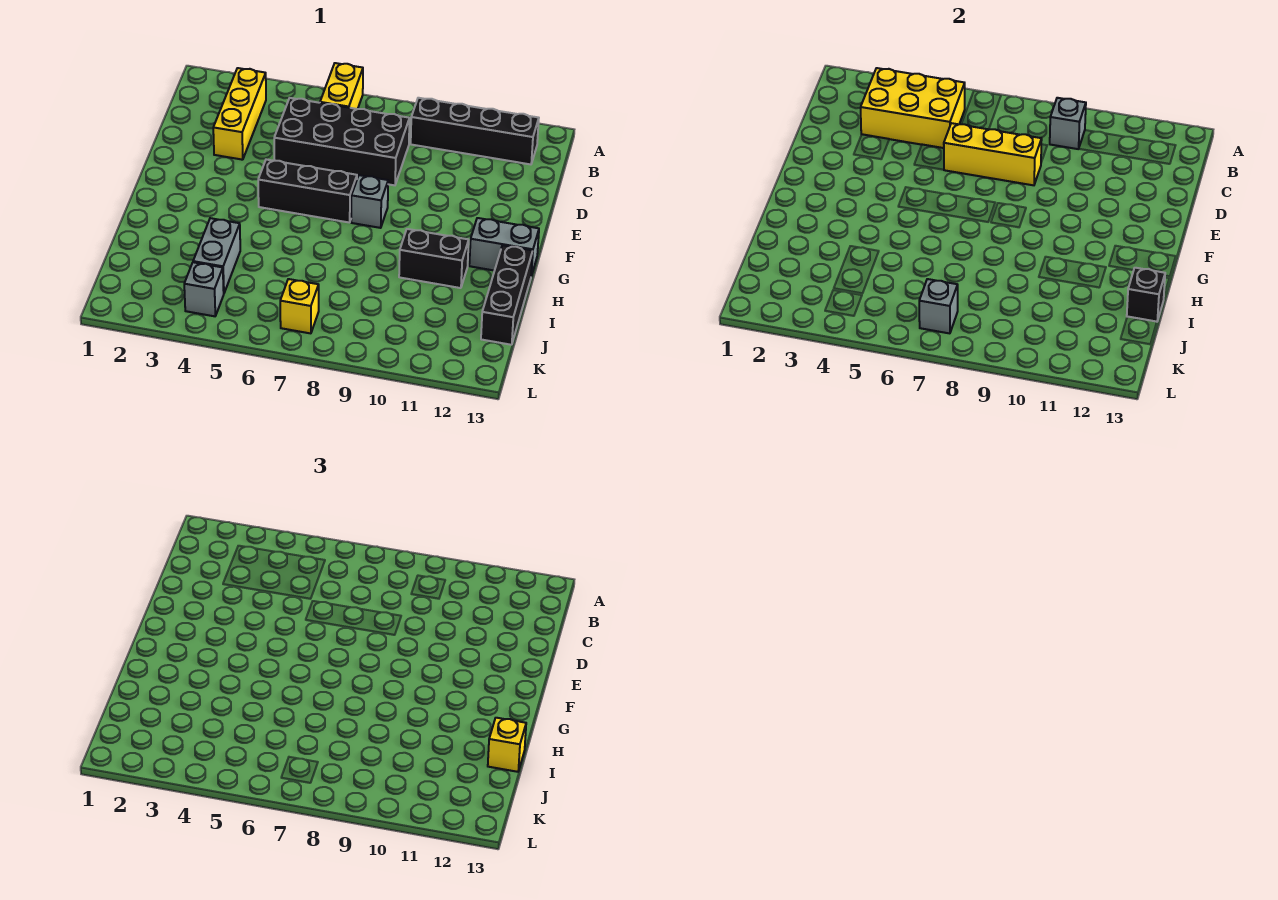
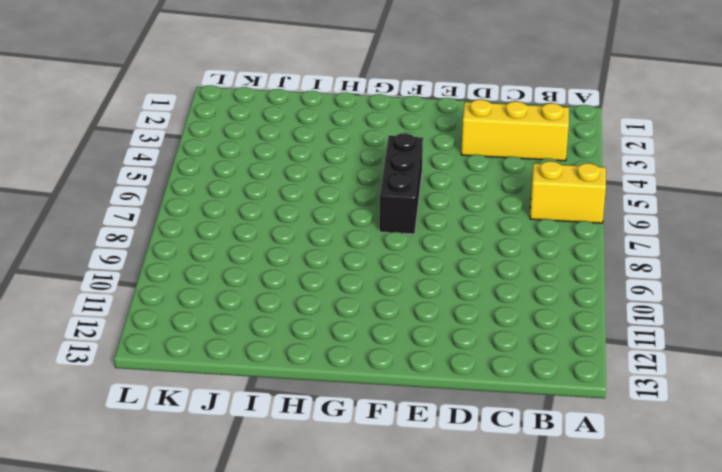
none -> black brick B9:B12 level 1
none -> black brick C5:D8 level 1
none -> grey brick F8 level 1

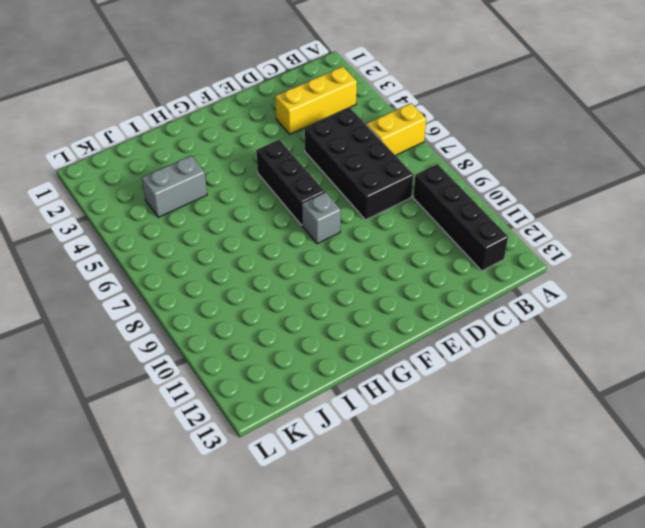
none -> grey brick G12:G13 level 1
none -> black brick H10:H11 level 1
none -> black brick H13:J13 level 1

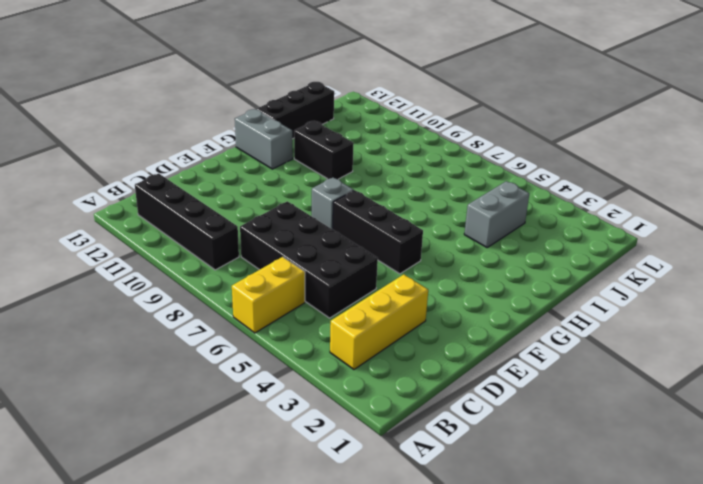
none -> grey brick K4 level 1
none -> yellow brick K7 level 1
none -> yellow brick B3:C5 level 2

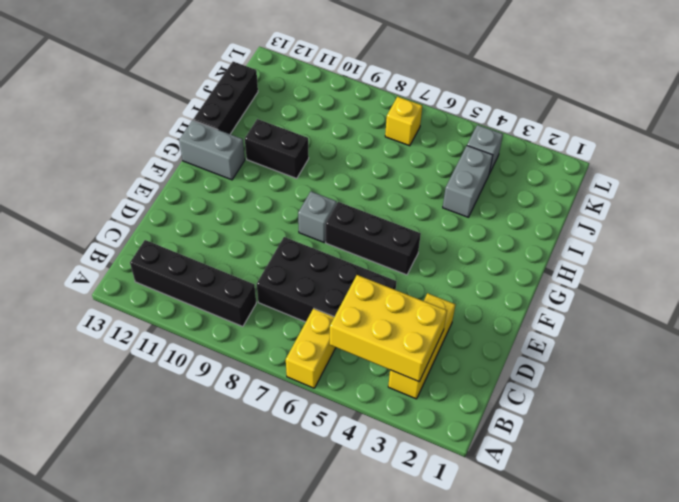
none -> grey brick B9 level 2
none -> yellow brick D6:D8 level 2
none -> black brick I13 level 2

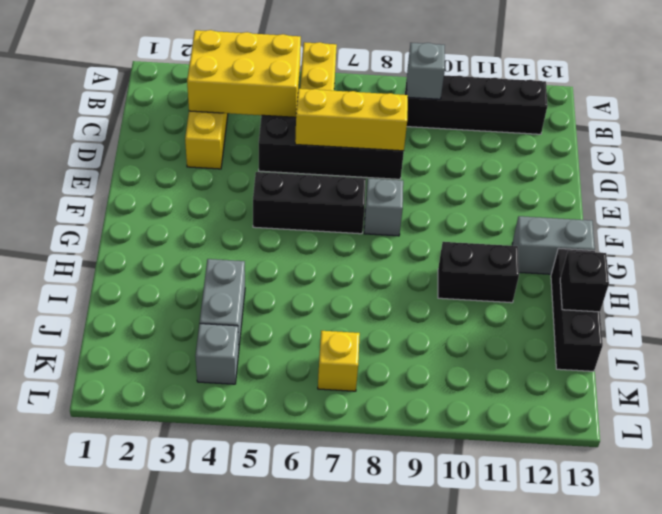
none -> grey brick K7 level 2
none -> yellow brick I13 level 3

